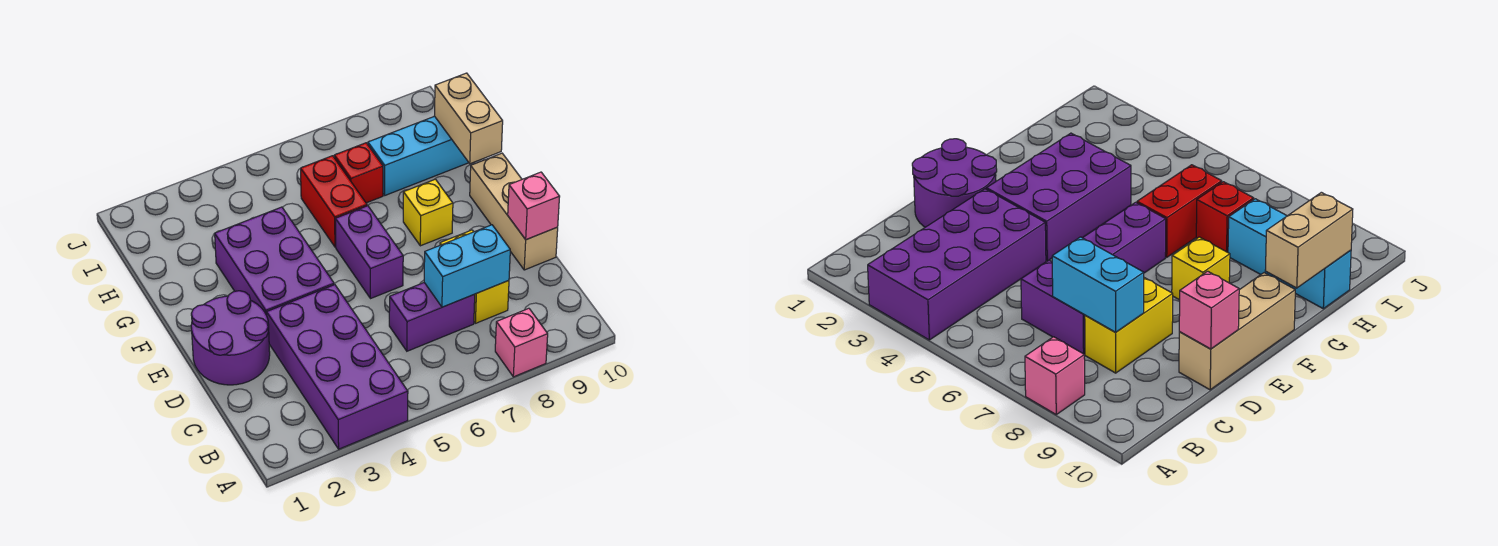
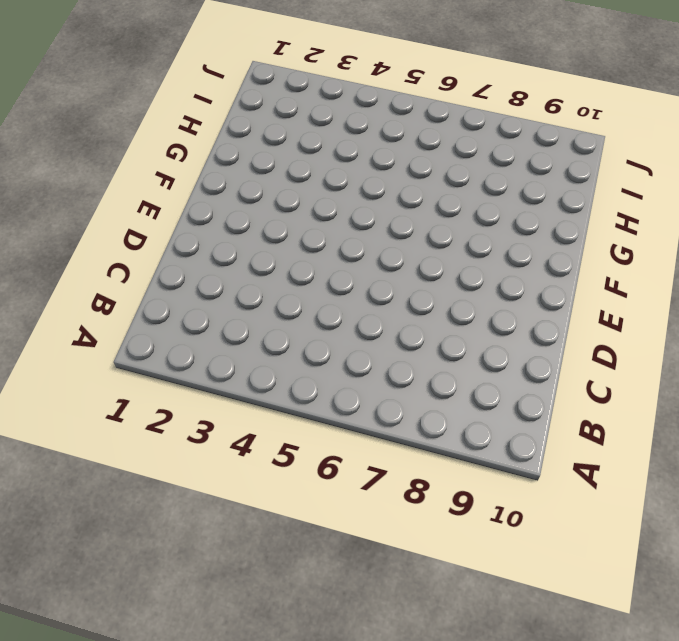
none -> purple brick A3:D4 level 1
none -> pink brick A8 level 1
none -> purple brick C6:C7 level 1

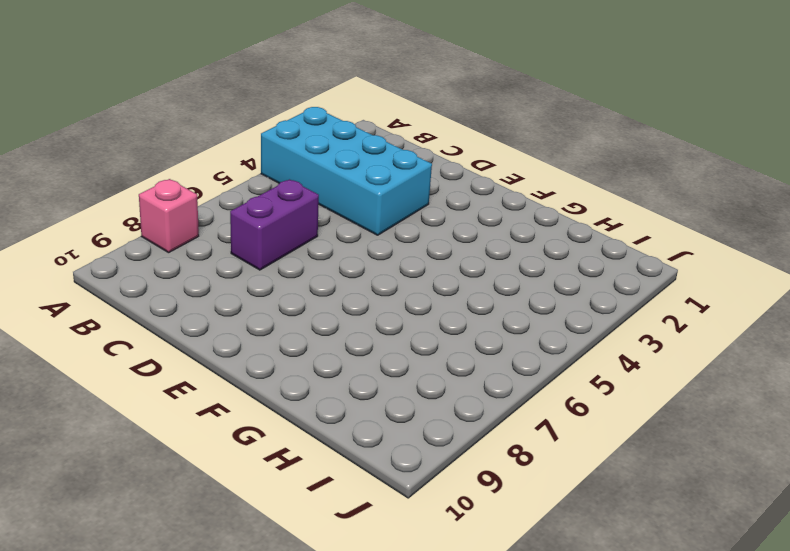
cyan brick A3:D4 level 1 -> purple brick A3:D4 level 1
none -> yellow brick C8:D8 level 1
none -> purple round brick D1:E2 level 1
none -> tan brick D10:F10 level 1

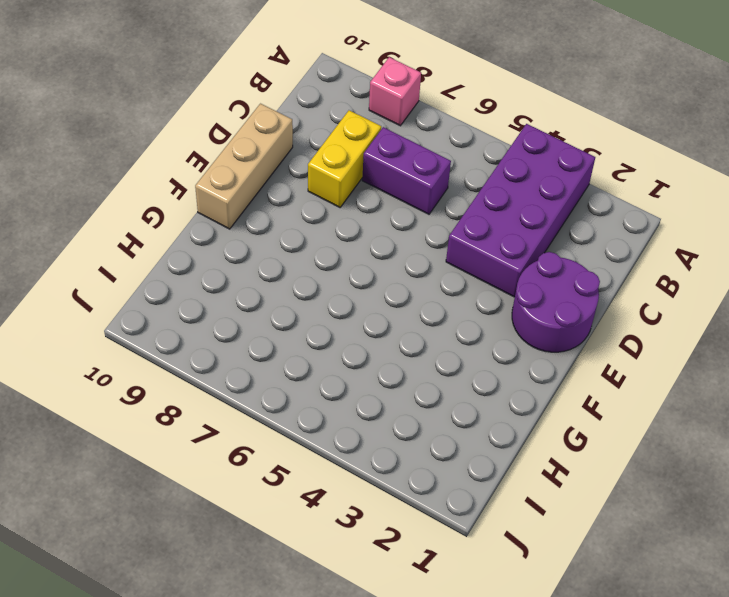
none -> purple brick E3:G4 level 1
none -> purple brick E6:F6 level 1
none -> yellow brick F8 level 1

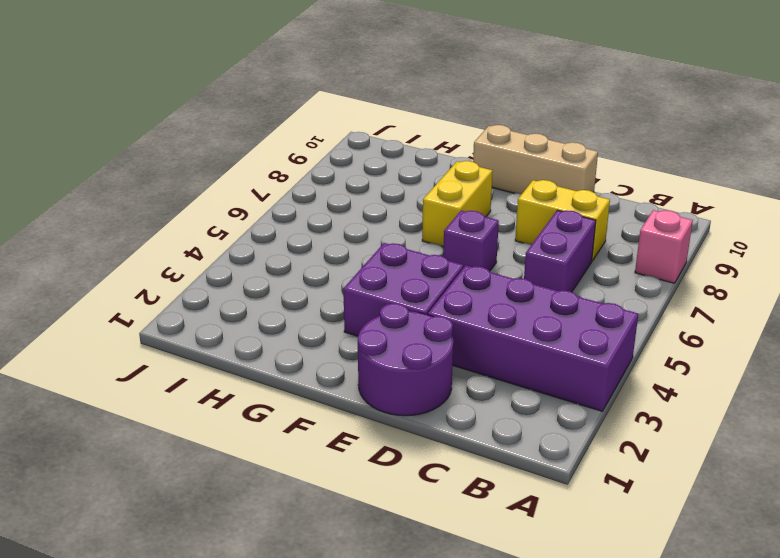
purple brick E3:F4 level 1 -> purple brick E3:G4 level 1
purple brick E6 level 1 -> purple brick E6:F6 level 1
yellow brick F7:F8 level 1 -> yellow brick F8 level 1
none -> red brick G6:H6 level 1
none -> red brick H7 level 1
none -> cyan brick H8:H10 level 1

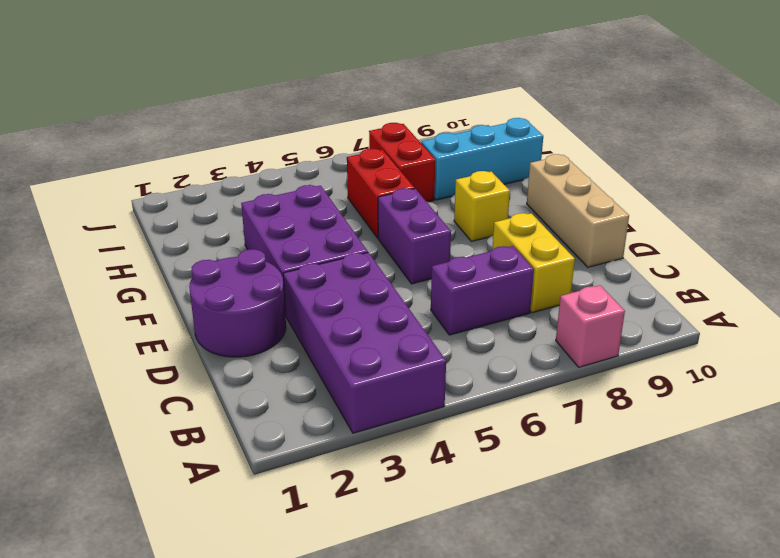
red brick H7:I7 level 1 -> red brick H7 level 1
none -> cyan brick C7:C8 level 2
none -> pink brick D10 level 2
none -> tan brick G10:H10 level 2

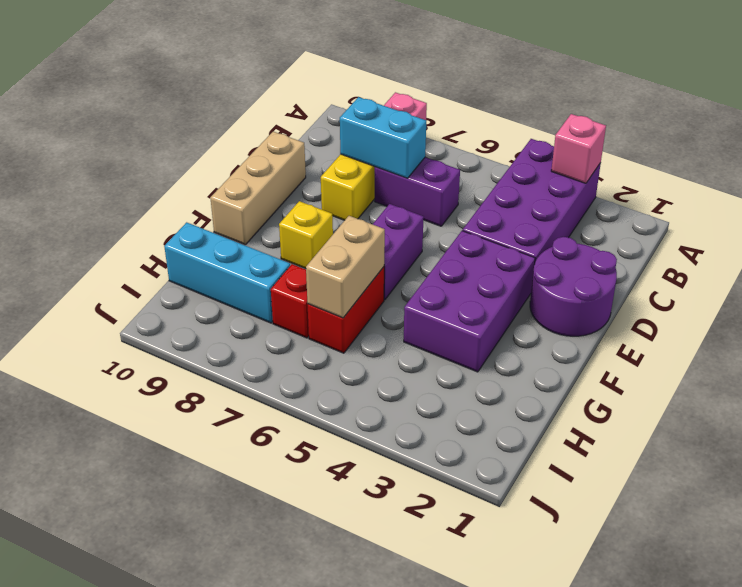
pink brick A3 level 2 -> pink brick D10 level 2
tan brick G6:H6 level 2 -> tan brick G10:H10 level 2

